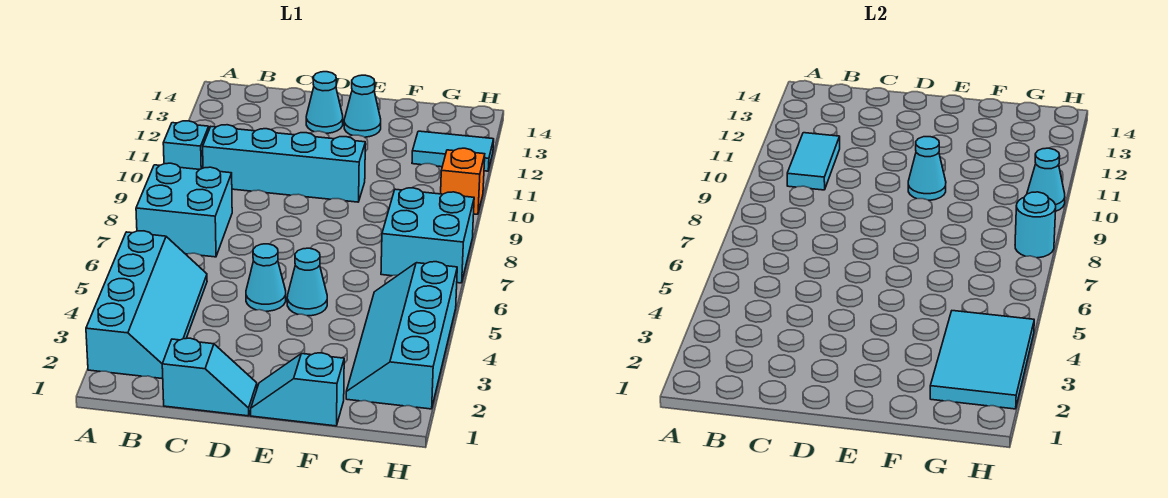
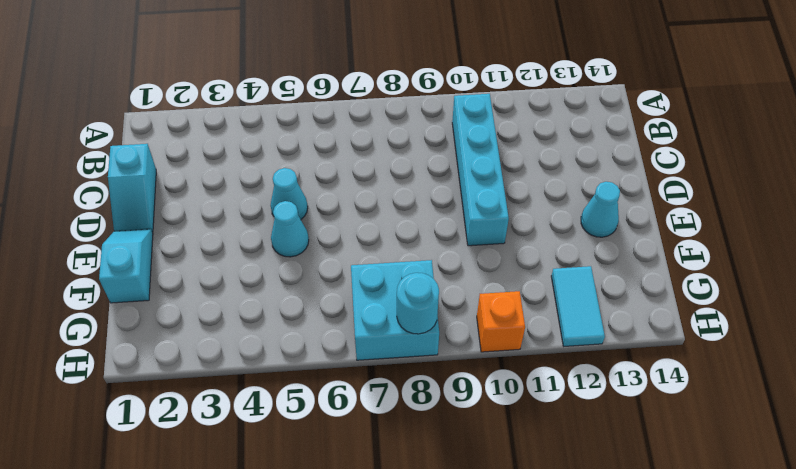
none -> cyan slope A2:B5 level 1 top A
none -> cyan brick A7:B8 level 1
none -> cyan brick A10 level 1

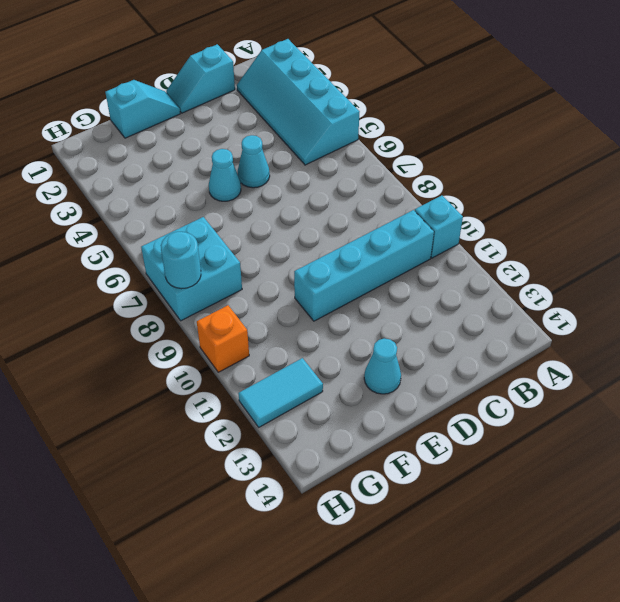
none -> cyan brick A7:B8 level 1
none -> cyan cone D13 level 1
none -> cyan slope G2:H5 level 1 top H

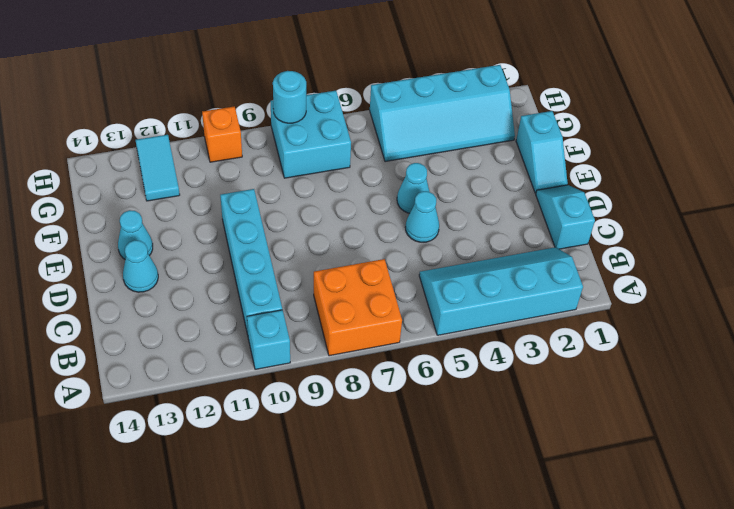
orange brick A7:B8 level 1 -> cyan brick A7:B8 level 1
none -> cyan tile B10:B11 level 2
none -> cyan cone E10 level 2
none -> cyan tile G2:H4 level 2

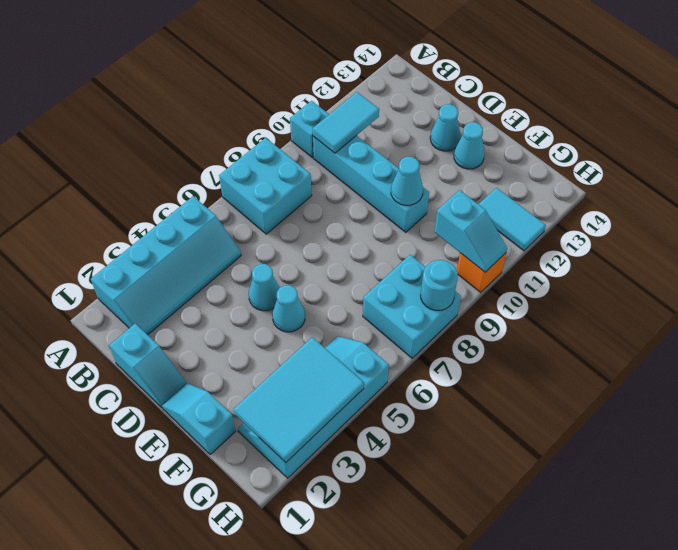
cyan slope G10:H10 level 2 top G -> cyan cone H10 level 2

